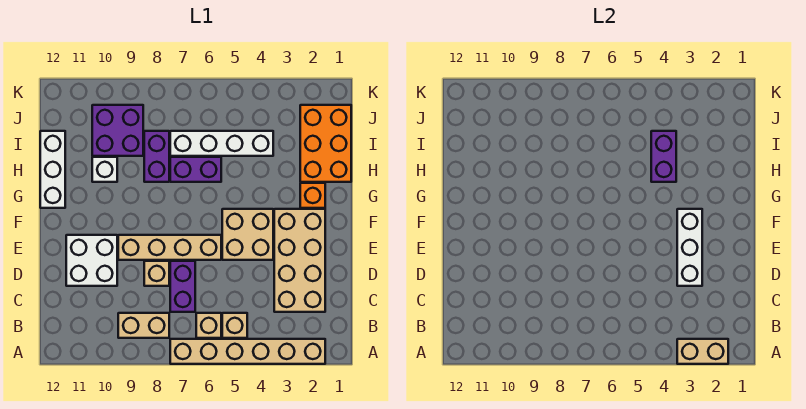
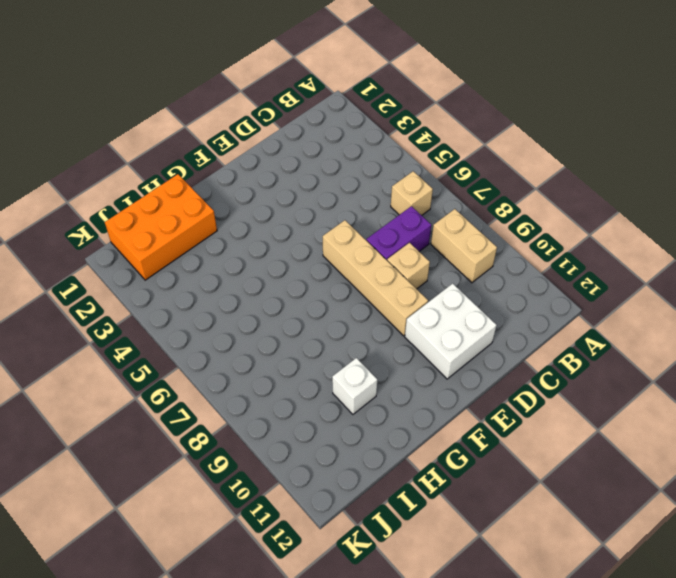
none -> tan brick A2:A7 level 1
none -> tan brick B5 level 1
none -> tan brick C2:F3 level 1

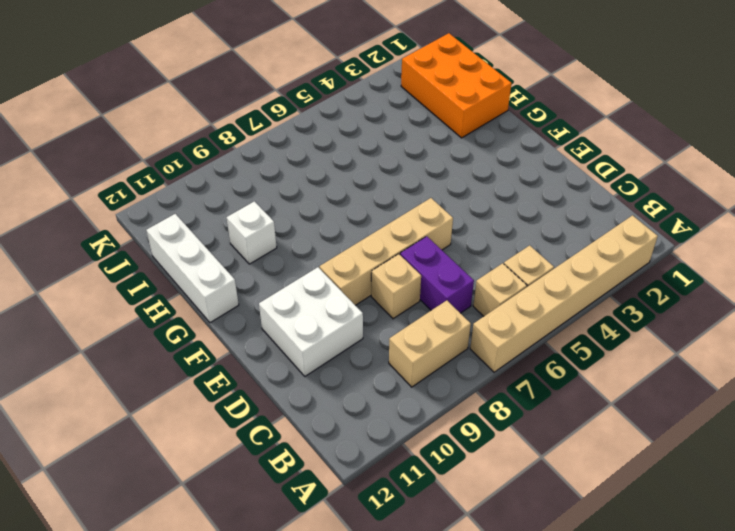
none -> tan brick C2:F3 level 1
none -> tan brick E4:F5 level 1
none -> orange brick G2 level 1

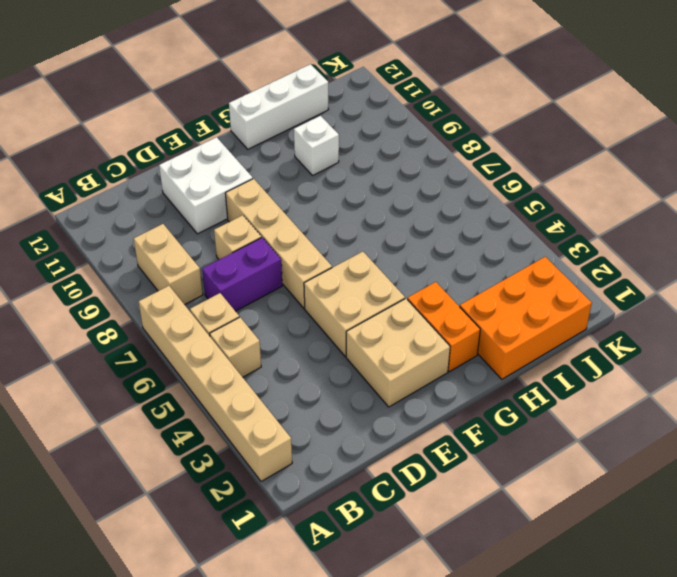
tan brick E2:F3 level 1 -> tan brick C2:F3 level 1
orange brick G2:G3 level 1 -> orange brick G2 level 1
none -> purple brick H6:H7 level 1
none -> purple brick H8:I8 level 1
none -> white brick I4:I7 level 1

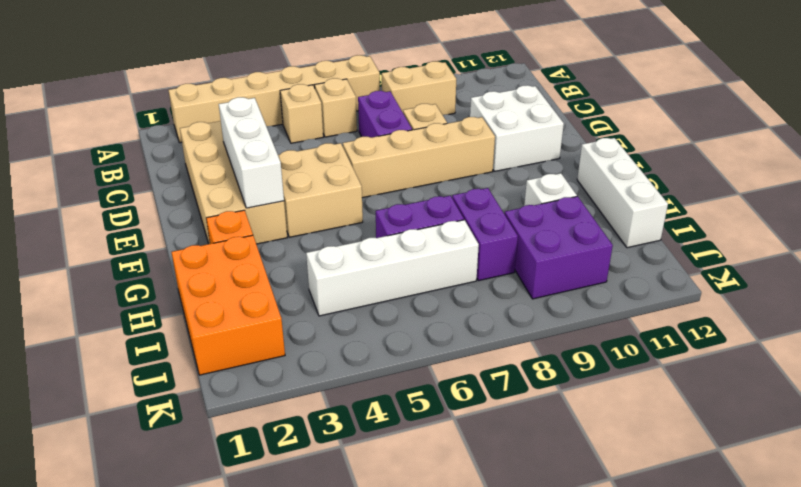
none -> tan brick A2:A3 level 2
none -> purple brick H4:I4 level 2

